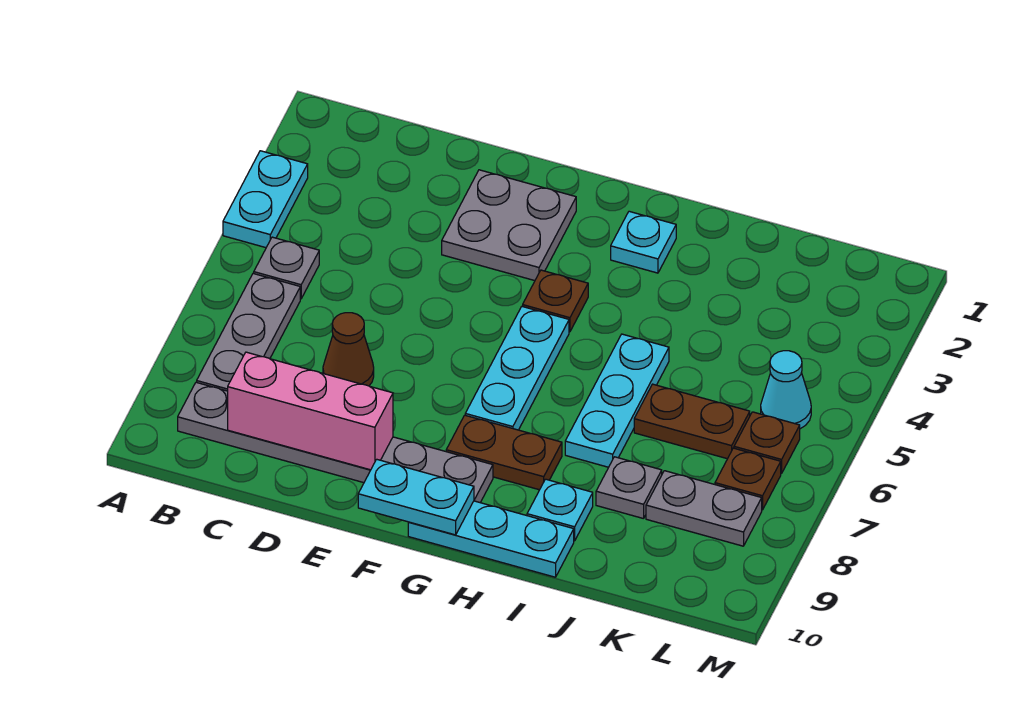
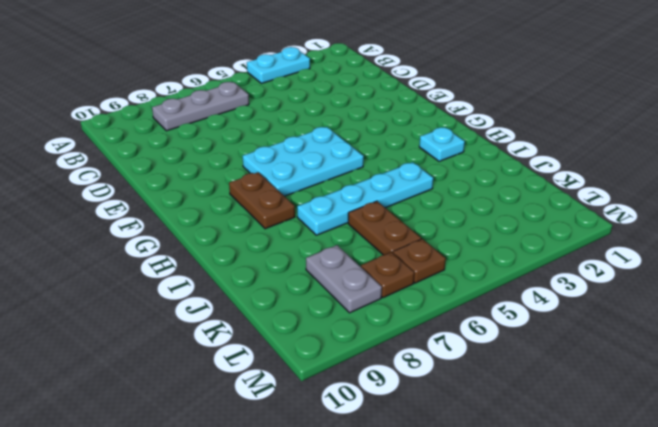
cyan plate F5:G7 level 1 -> cyan plate G5:G7 level 1
cyan plate I4:I7 level 1 -> cyan plate I5:I7 level 1
none -> grey plate B5 level 1
none -> grey plate B9:G9 level 1
none -> brown cone D7 level 1

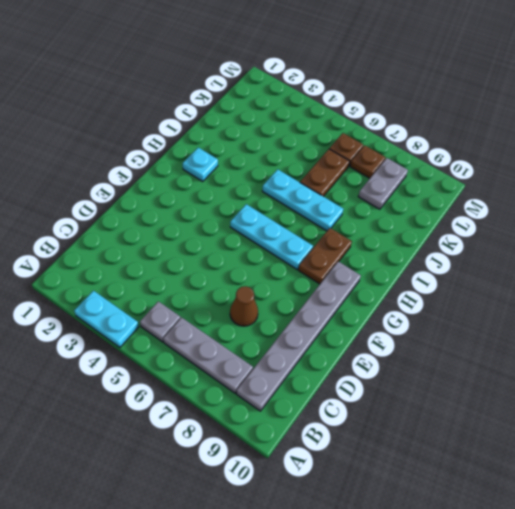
none -> grey plate E2:F3 level 1
none -> brown plate G4 level 1
none -> cyan plate G10:I10 level 1

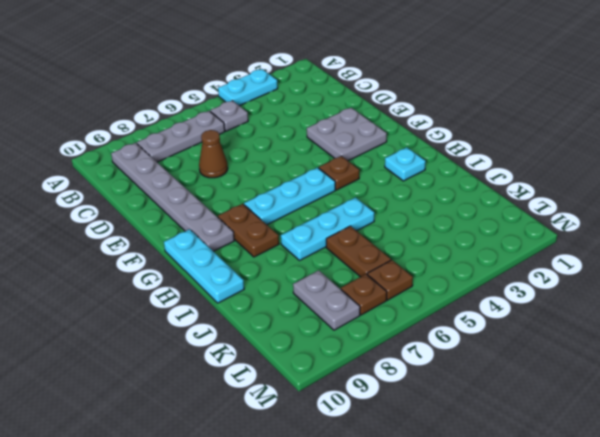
none -> cyan plate I9 level 1
none -> grey plate J8 level 1
none -> cyan cone L5 level 1

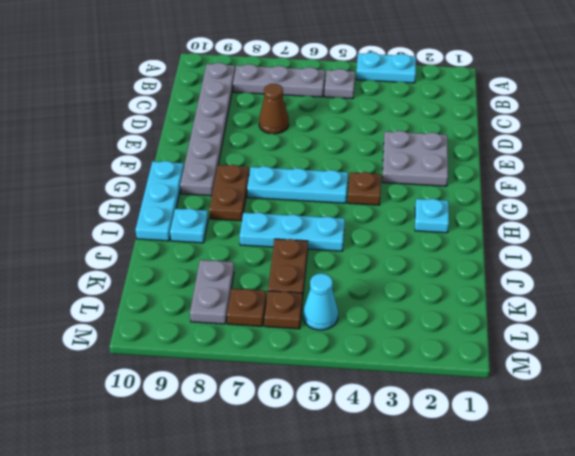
none -> grey plate J8 level 1
none -> pink brick C9:E9 level 2
none -> cyan plate F10:G10 level 2

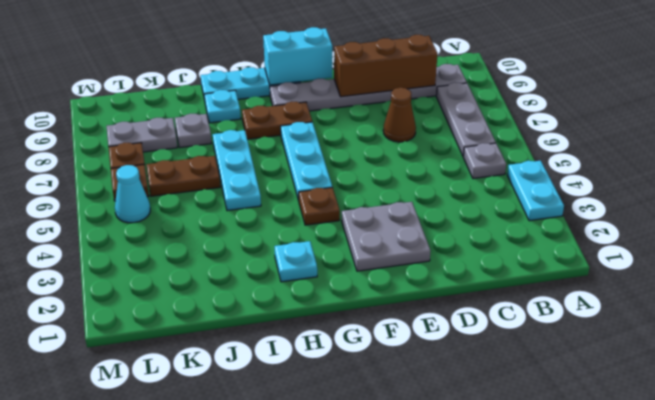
brown brick C9:E9 level 2 -> pink brick C9:E9 level 2
cyan brick F10:G10 level 2 -> cyan plate F10:G10 level 2

